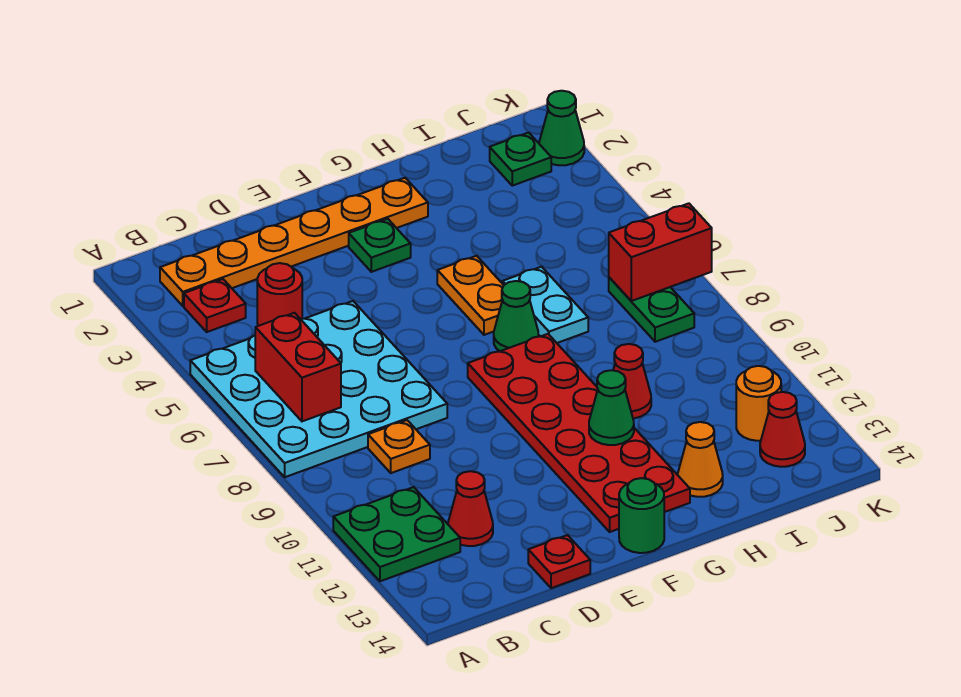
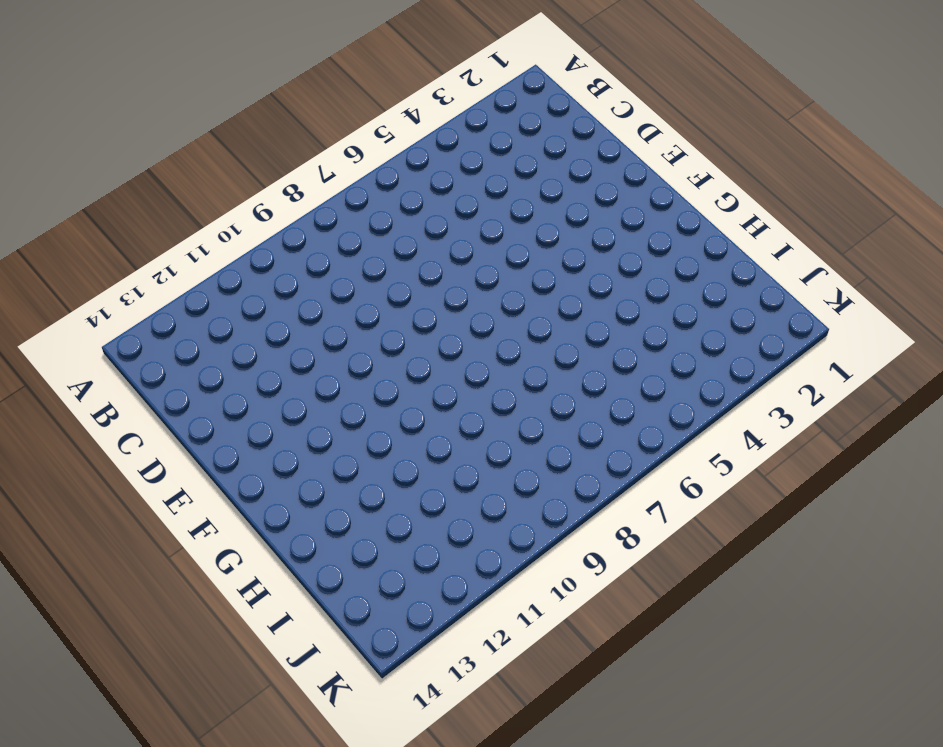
none -> cyan plate A5:D8 level 1
none -> green plate A11:B12 level 1
none -> orange plate B2:G2 level 1

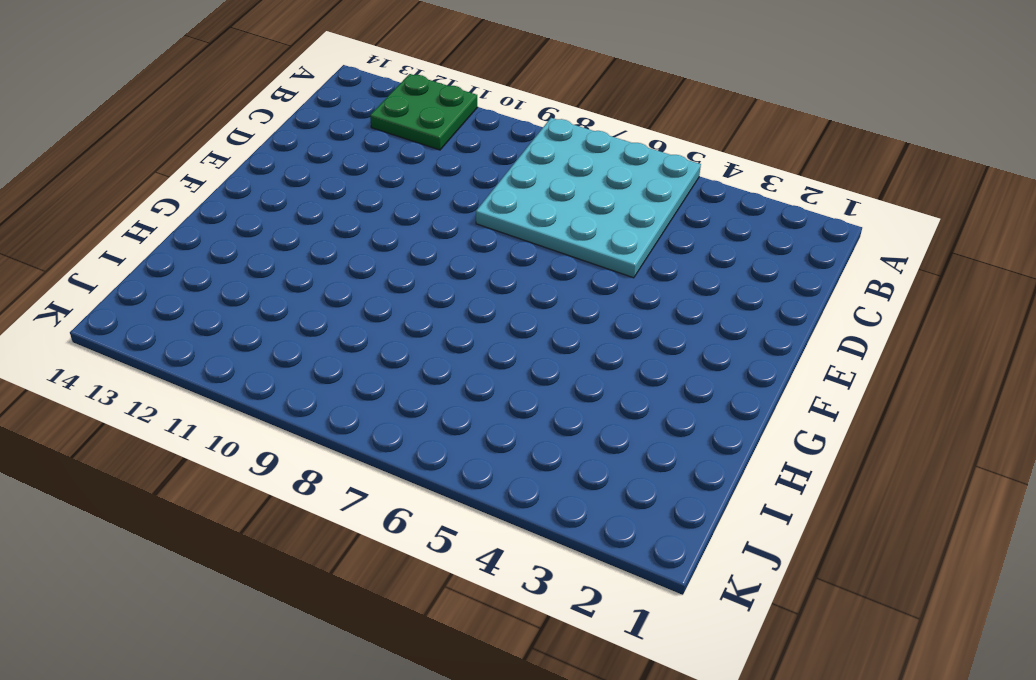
none -> orange plate B2:G2 level 1
none -> red plate B3 level 1
none -> red round brick C4 level 1

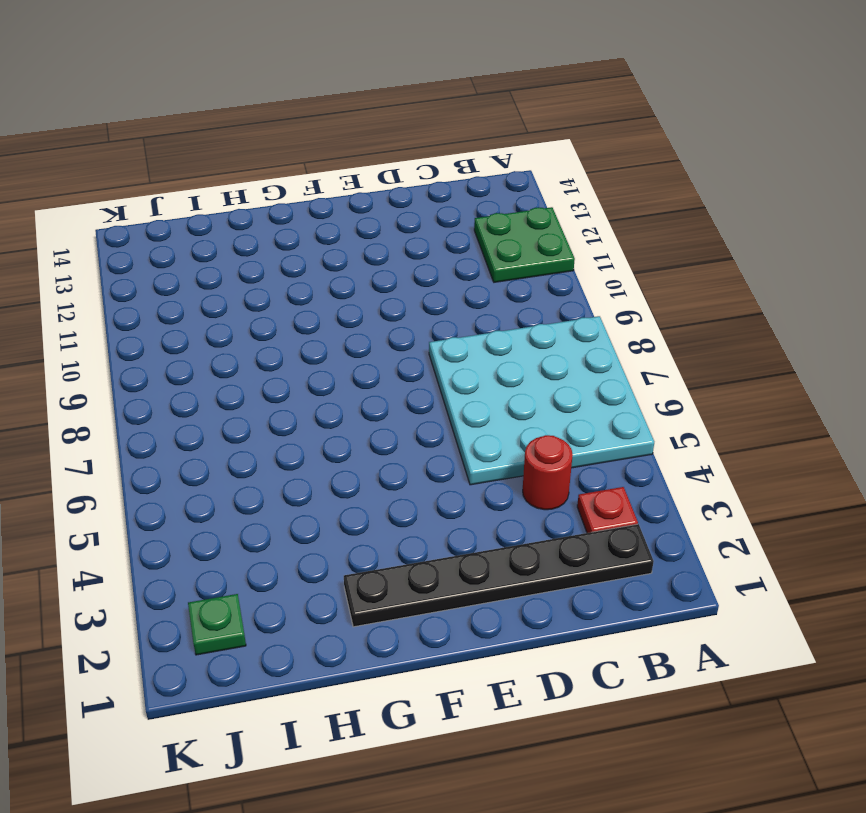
black plate B2:G2 level 1 -> orange plate B2:G2 level 1
none -> orange plate C9 level 1
none -> red cone C12 level 1
none -> red plate D14 level 1

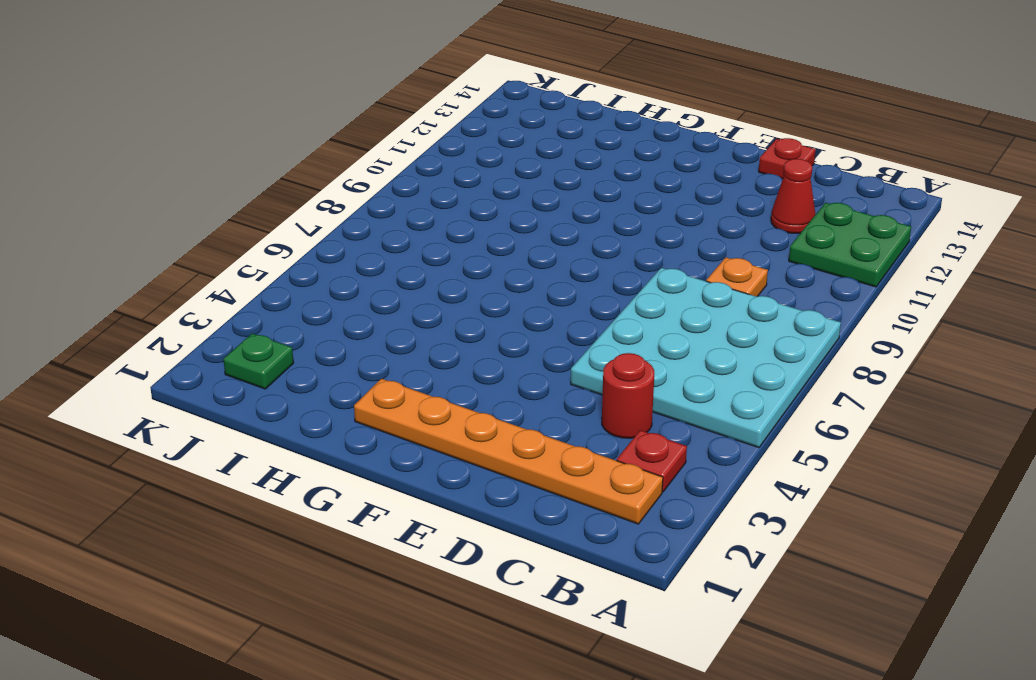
none -> green plate F3 level 1
none -> red plate F8:G13 level 1
none -> green round brick F14 level 1

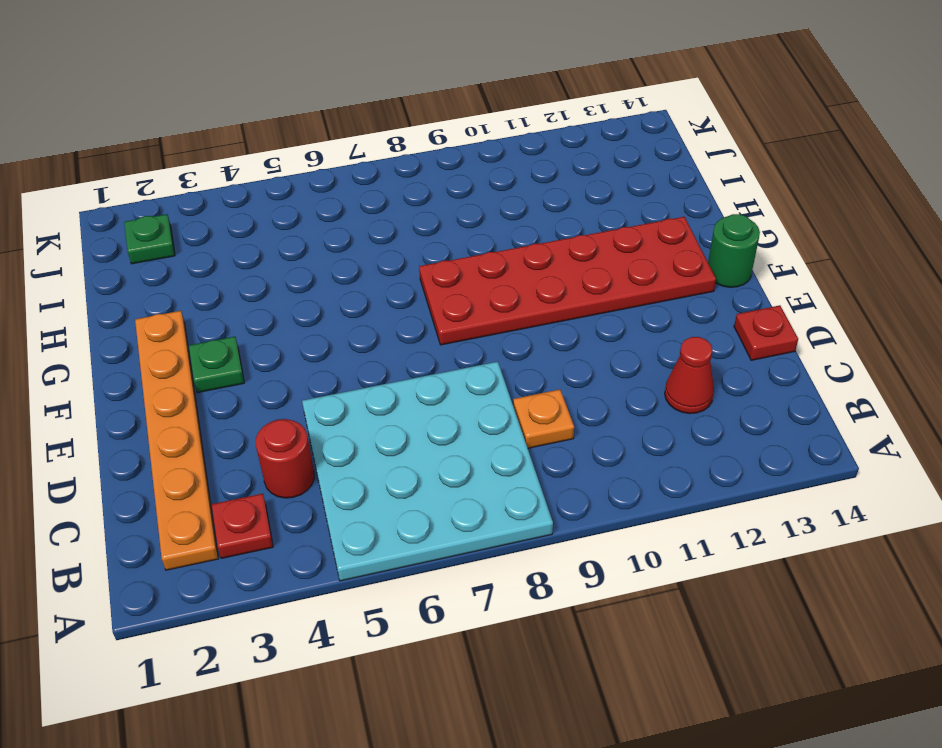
none -> green plate A11:B12 level 1
none -> orange plate G5:G6 level 1
none -> green cone G7 level 1

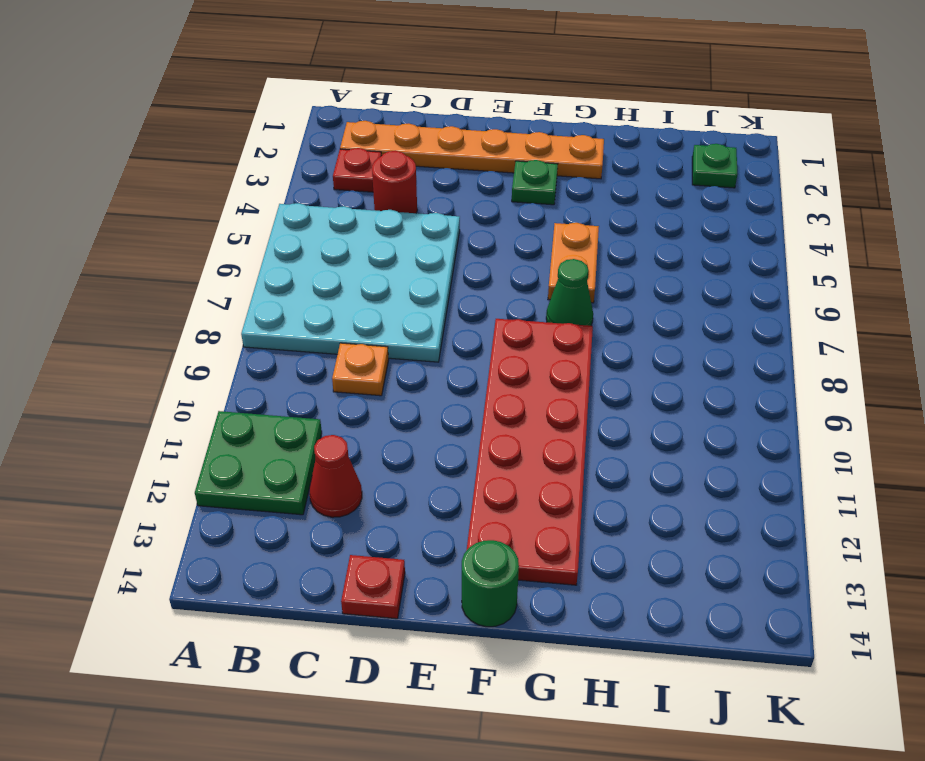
none -> cyan plate H6:H7 level 1
none -> red cone H10 level 1
none -> orange cone H13 level 1

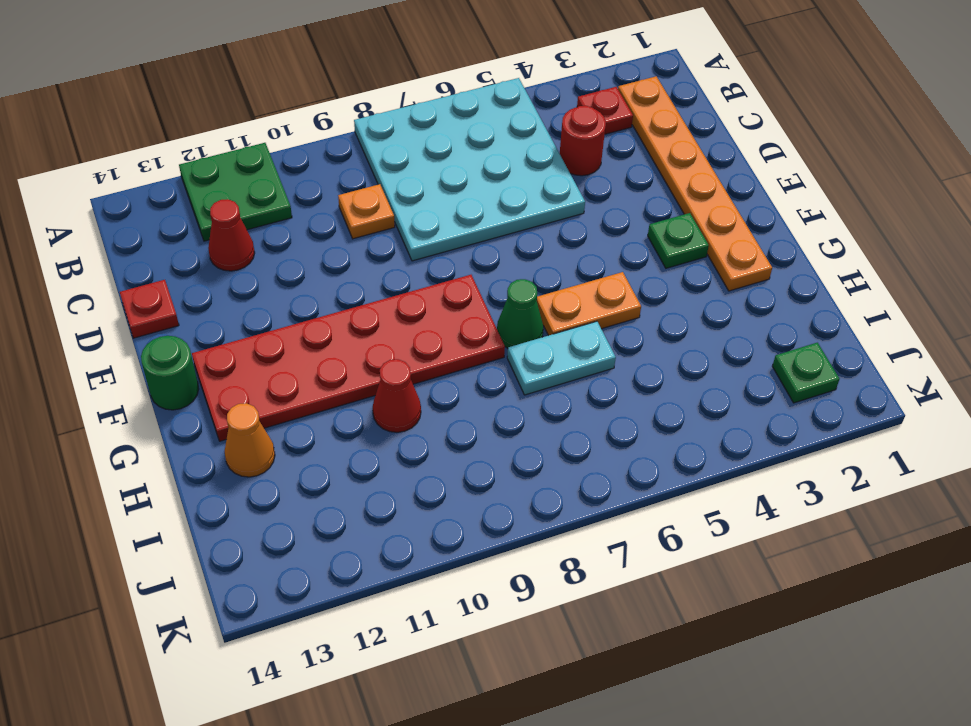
none -> green plate J7:J8 level 1
none -> orange round brick J12 level 1
none -> red cone J13 level 1

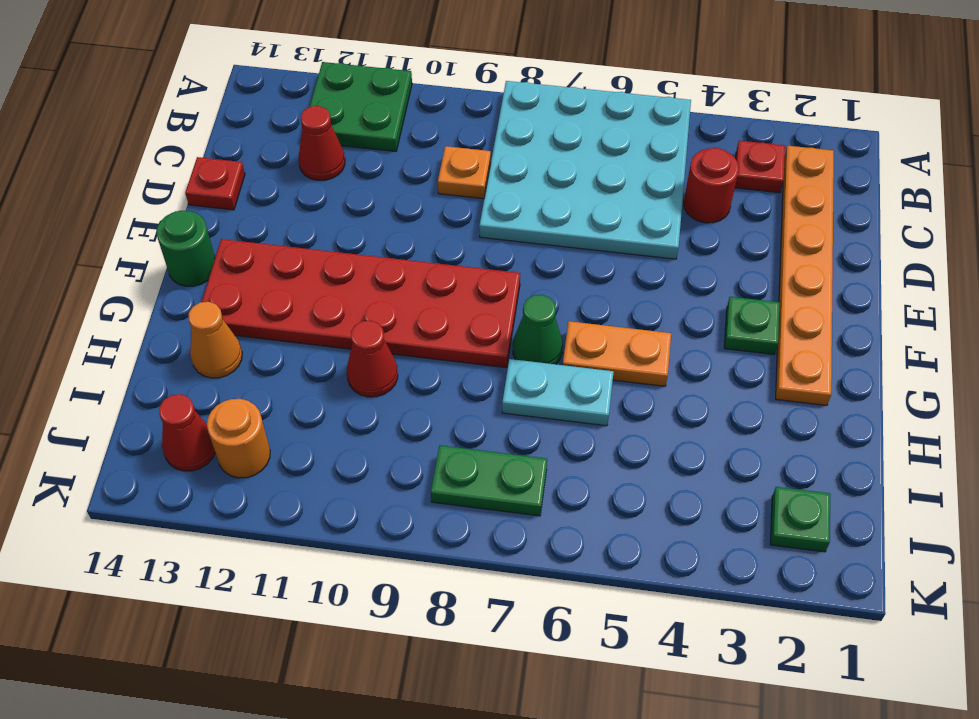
none -> green cone K2 level 1
none -> red brick B6:B7 level 2
none -> green cone G11 level 2

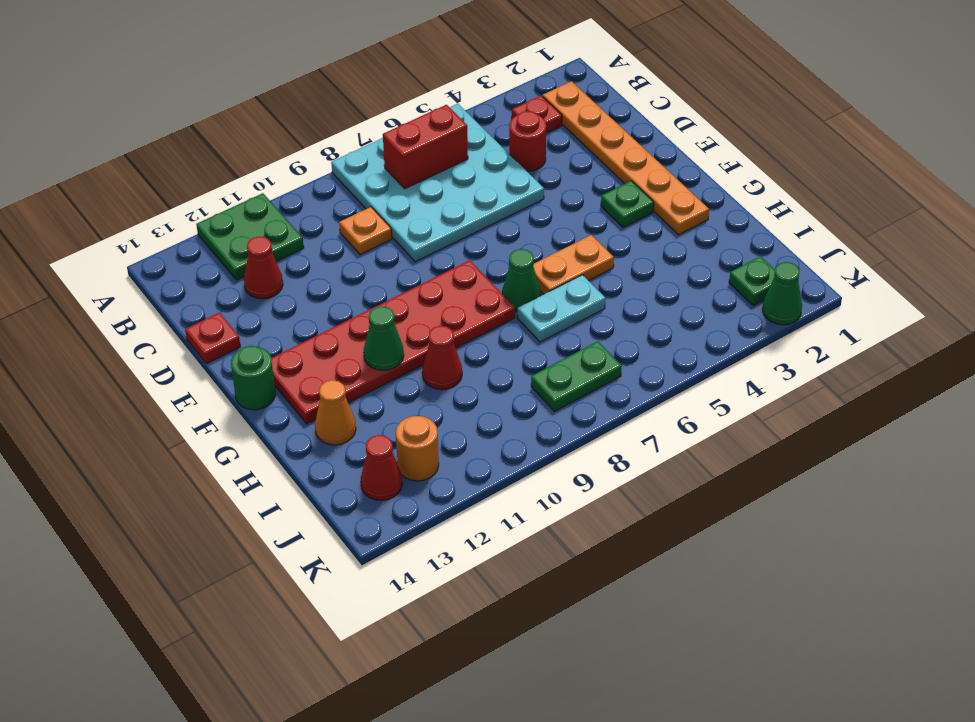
none -> red brick J7:K7 level 2

